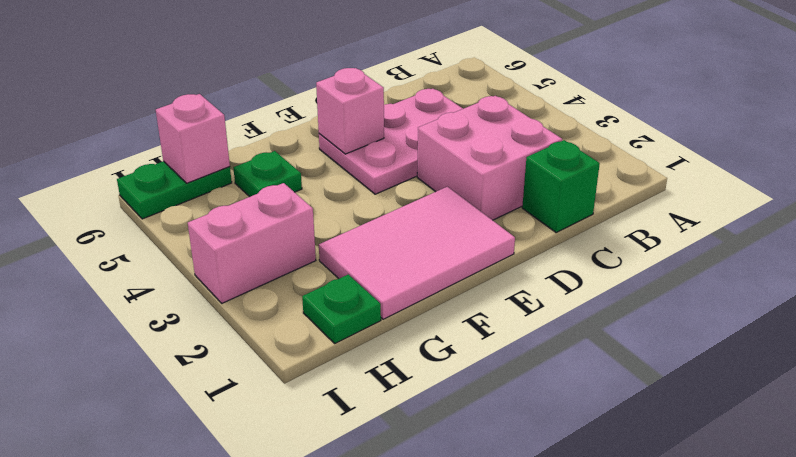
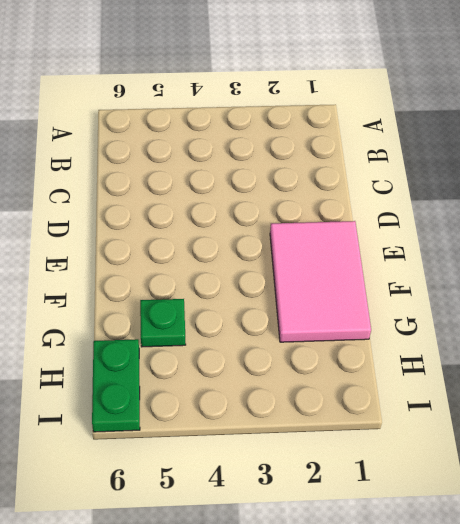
none -> green brick C1 level 1
none -> pink brick C2:D3 level 1

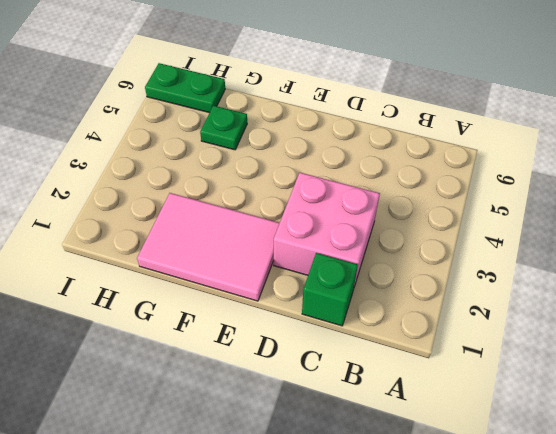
none -> pink plate C4:E5 level 1
none -> green plate H1 level 1

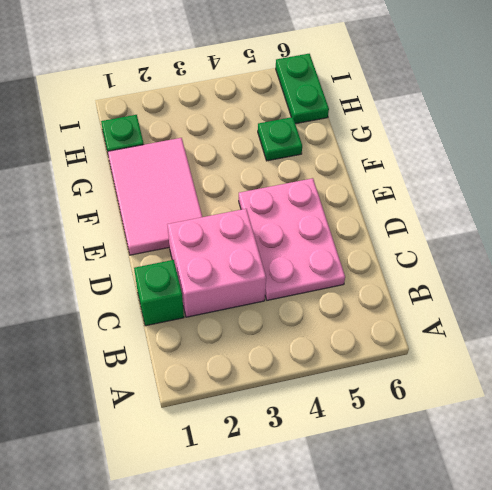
none -> pink brick H3:I3 level 1
none -> pink brick E5 level 2

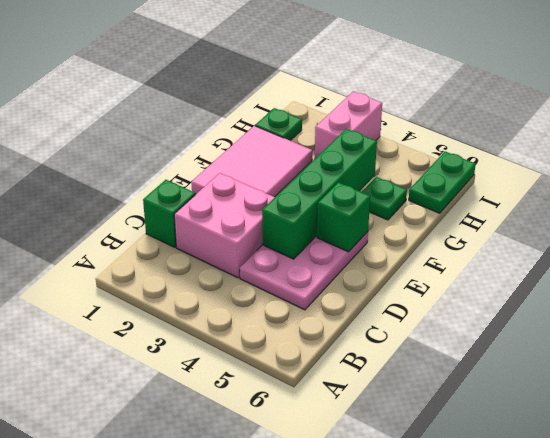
green brick D4:G4 level 2 -> none
green brick E5 level 2 -> pink brick E5 level 2
none -> pink brick H6 level 2

